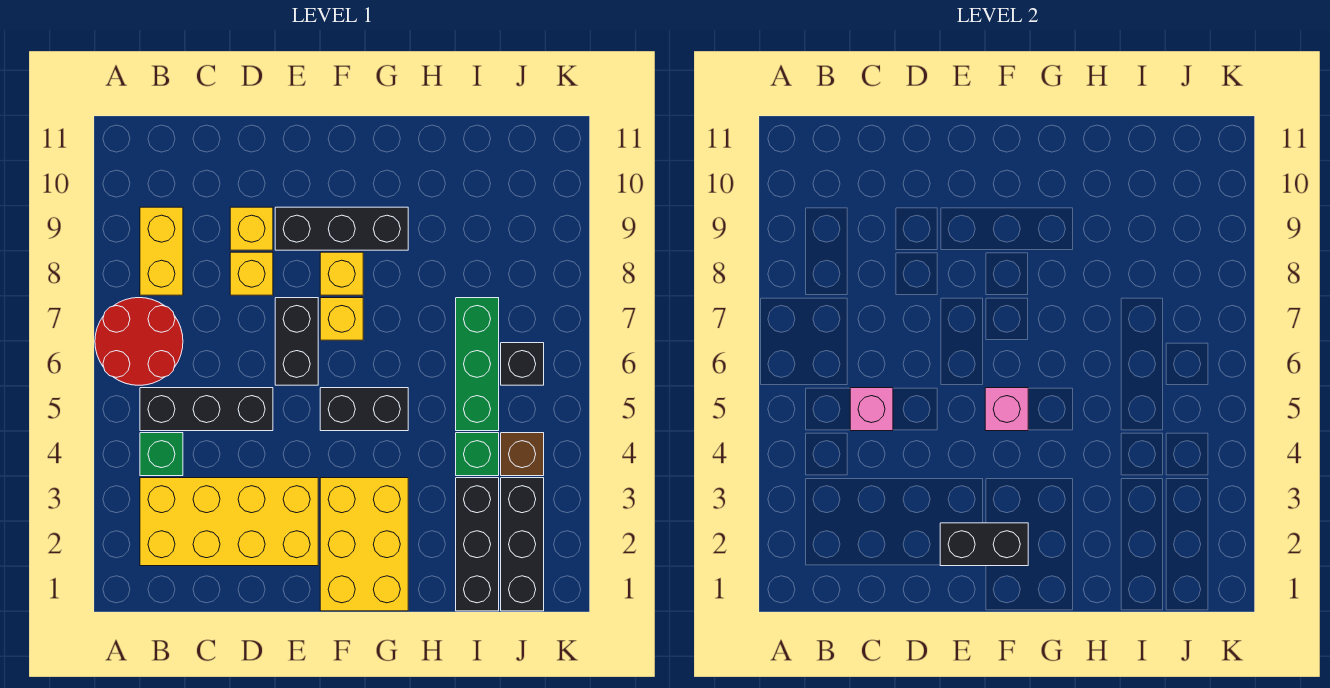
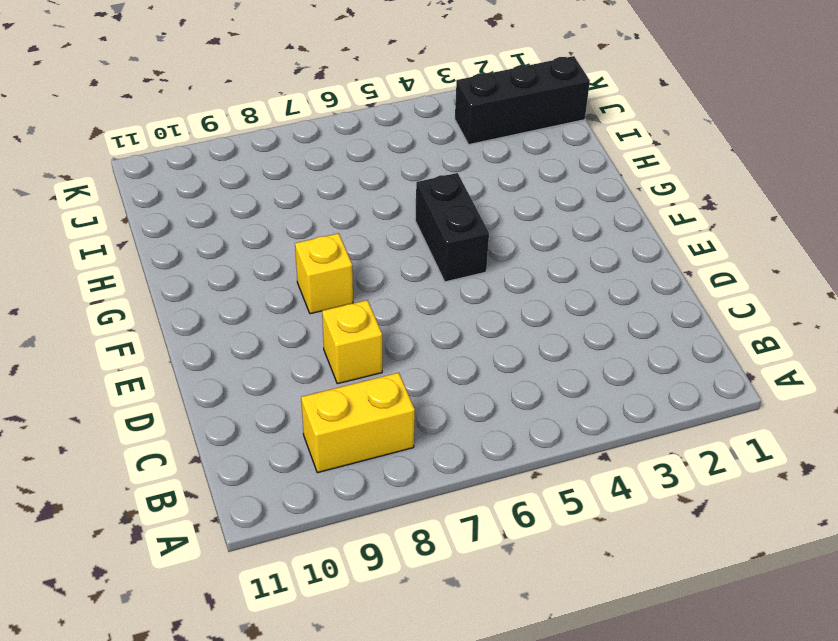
none -> red round brick A6:B7 level 1
none -> yellow brick B2:E3 level 1
none -> green brick B4 level 1

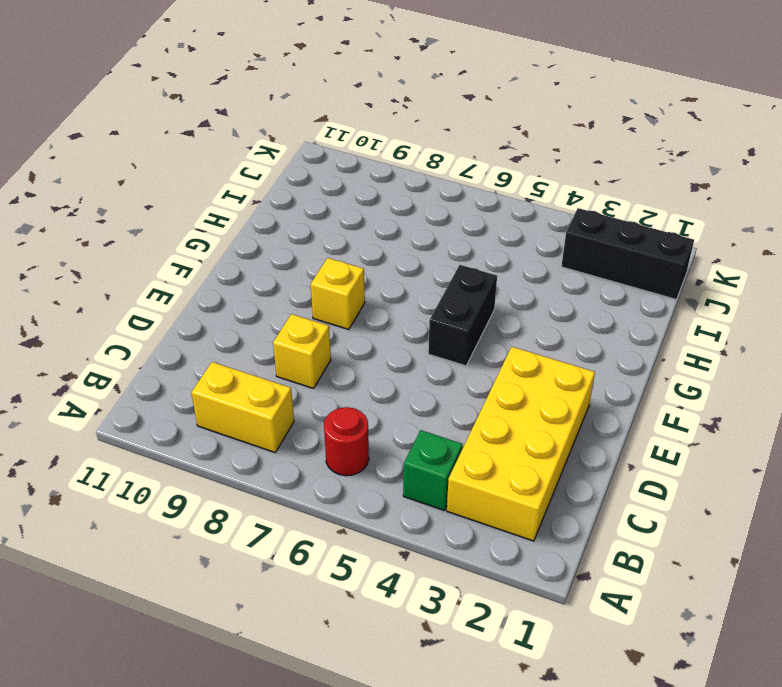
red round brick B6 level 1 -> red round brick A6:B7 level 1
none -> black brick B5:D5 level 1
none -> yellow brick D9 level 1
none -> black brick E6:E7 level 1

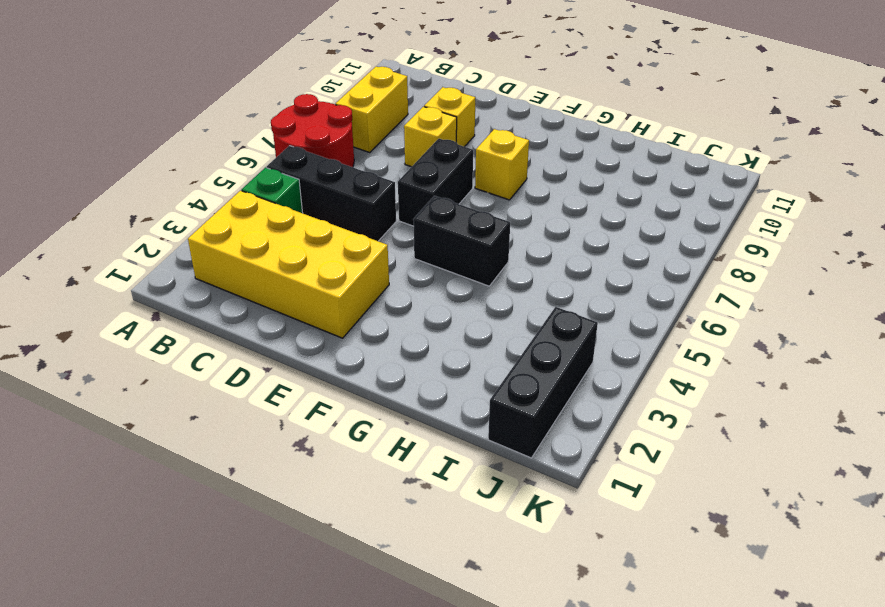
none -> black brick E9:G9 level 1
none -> yellow brick F1:G3 level 1
none -> yellow brick F7 level 1

